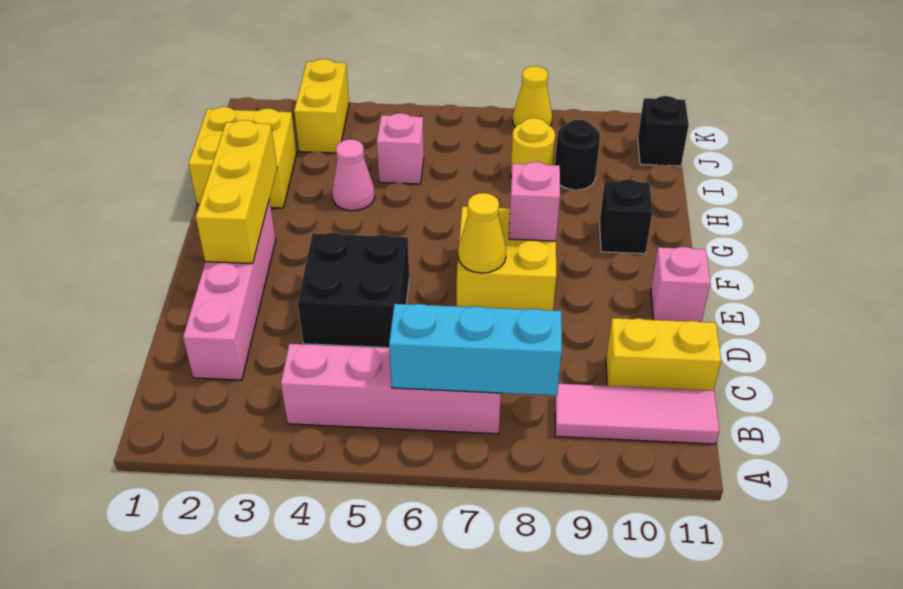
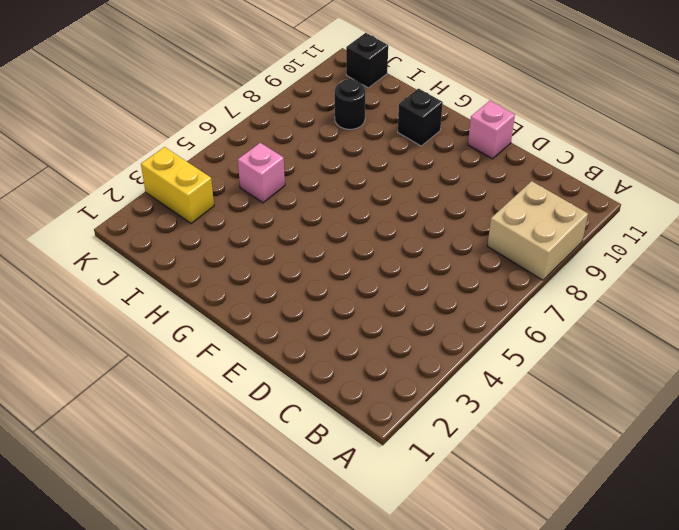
tan brick A8:B9 level 1 -> pink tile B9:B11 level 1
none -> pink brick B4:B7 level 1
none -> pink brick C2:F2 level 1
none -> yellow brick C10:C11 level 1

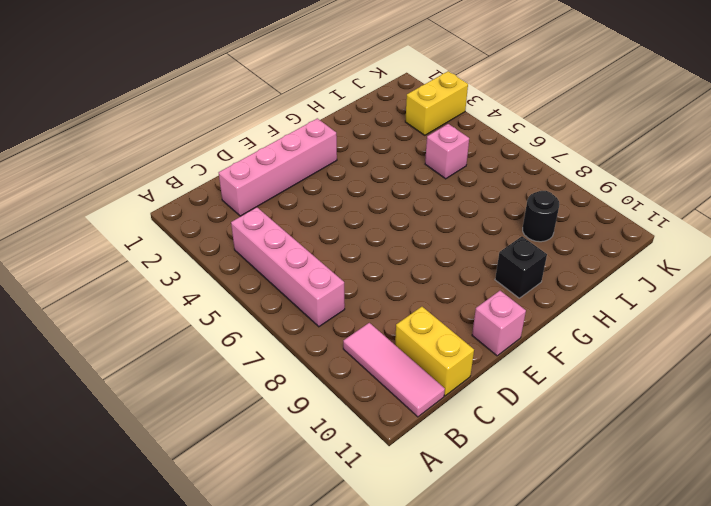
none -> black brick D4:E5 level 1
none -> yellow brick E7:F8 level 1
none -> yellow brick H1:I2 level 1

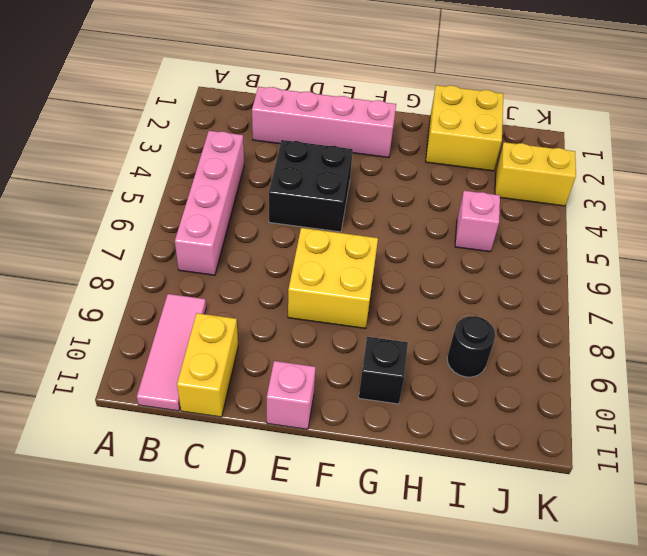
none -> pink cone H4 level 1
none -> yellow round brick I8 level 1
none -> black brick J11 level 1

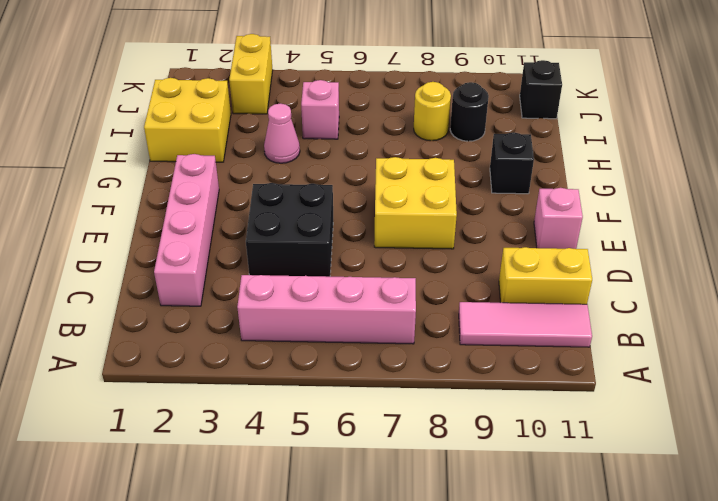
none -> yellow cone K8 level 1
none -> cyan brick B6:B8 level 2
none -> yellow brick E2:G2 level 2

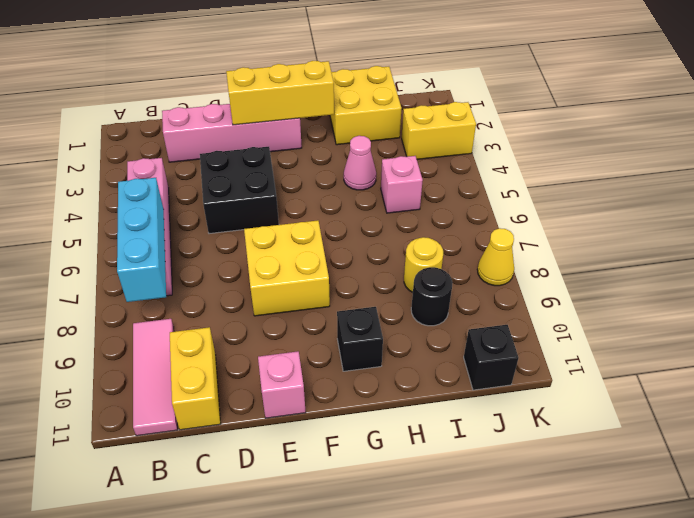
none -> yellow cone E7 level 2
none -> pink brick F8 level 2

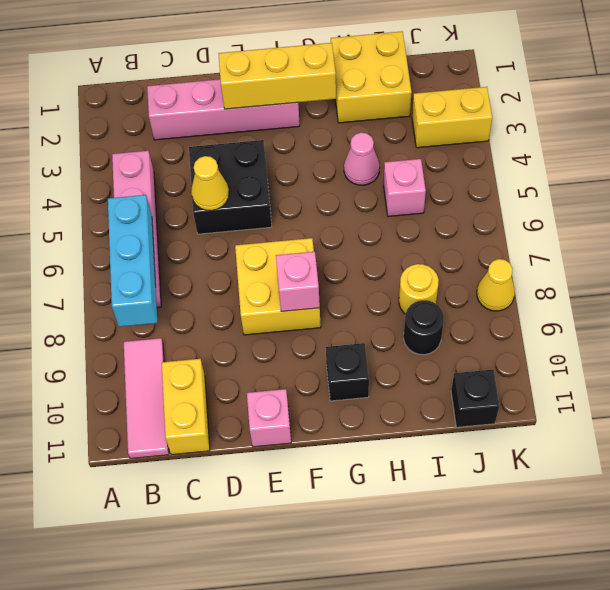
yellow cone D5 level 2 -> yellow cone E7 level 2

